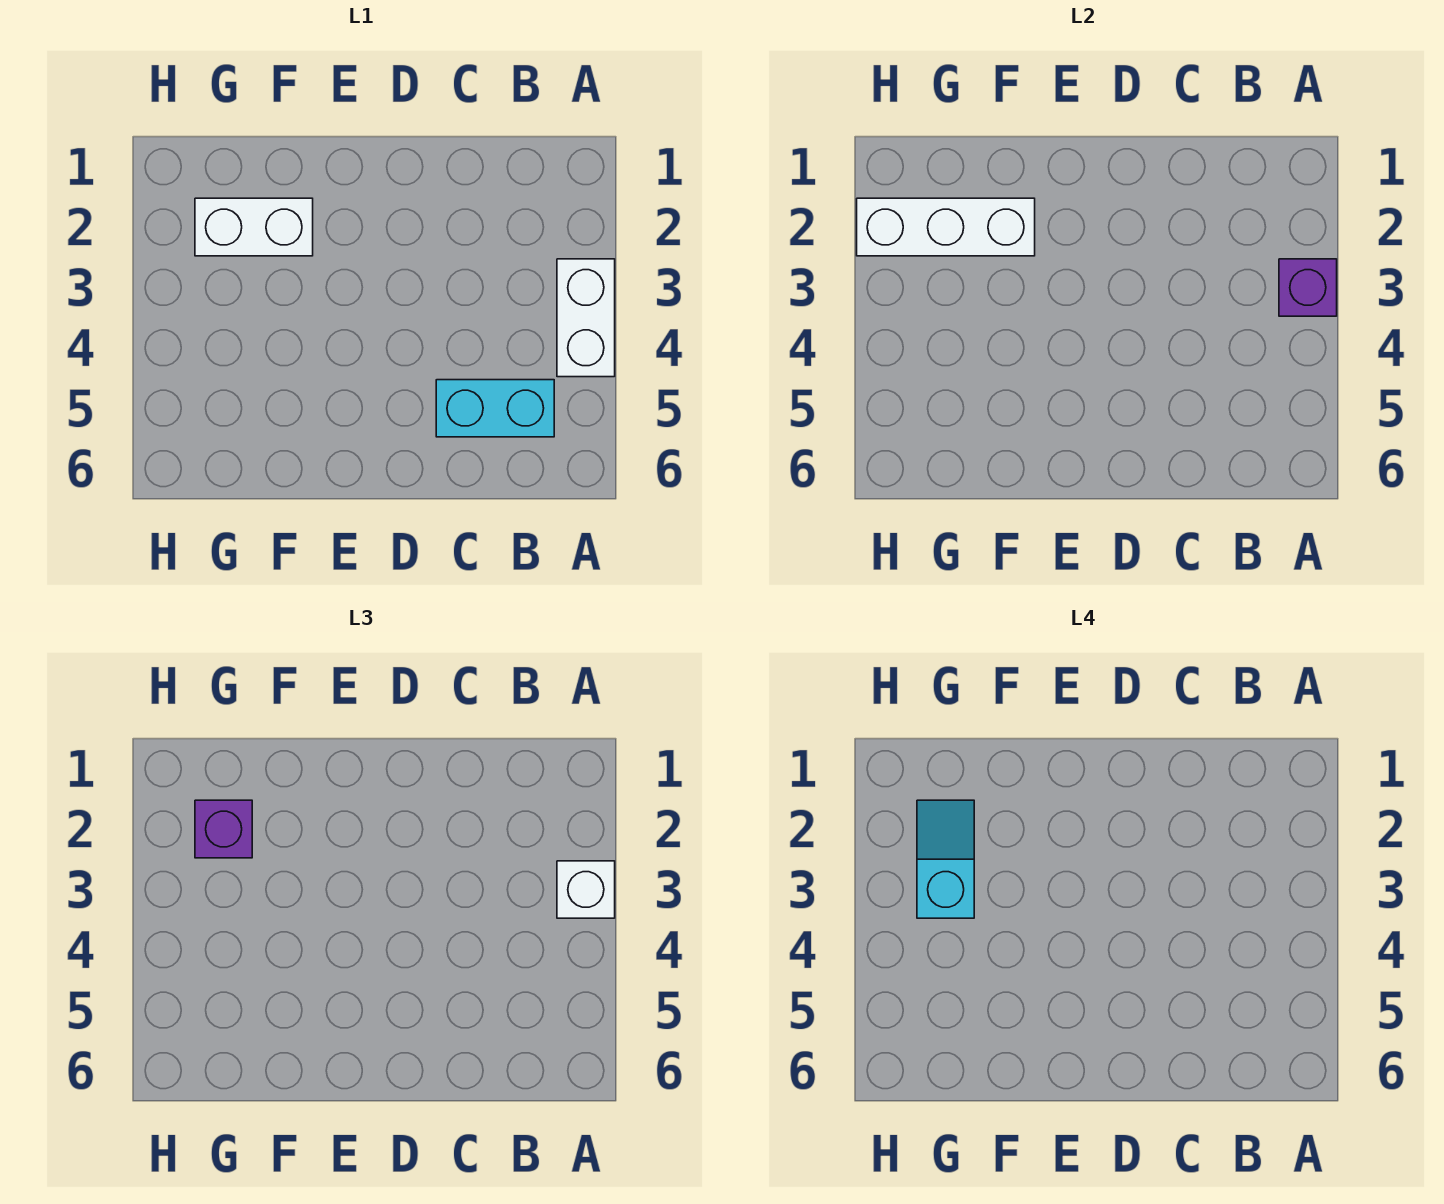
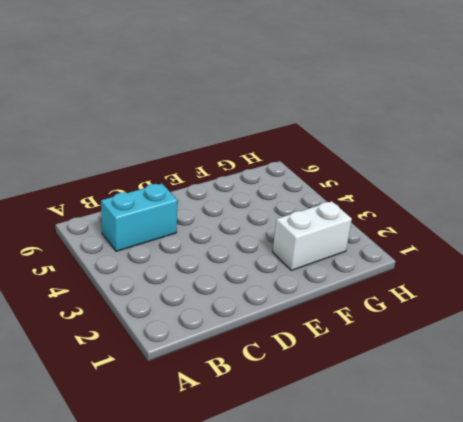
none -> white brick A3:A4 level 1
none -> purple brick A3 level 2

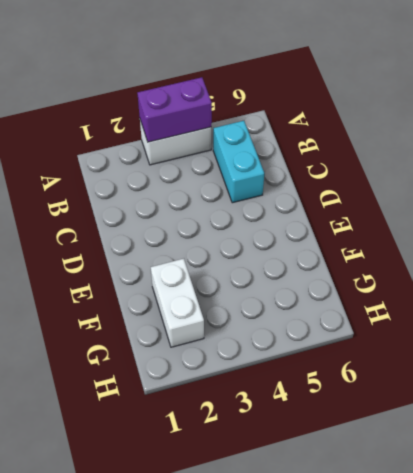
purple brick A3:A4 level 2 -> purple brick A3 level 2
none -> white brick F2:H2 level 2
none -> white brick A3 level 3

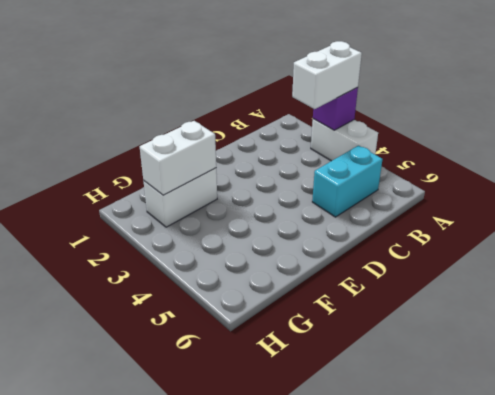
white brick A3:B3 level 3 -> white brick A3 level 3
white brick F2:G2 level 2 -> white brick F2:H2 level 2
none -> purple brick G2 level 3
none -> cyan slope G2:G3 level 4 top 3

